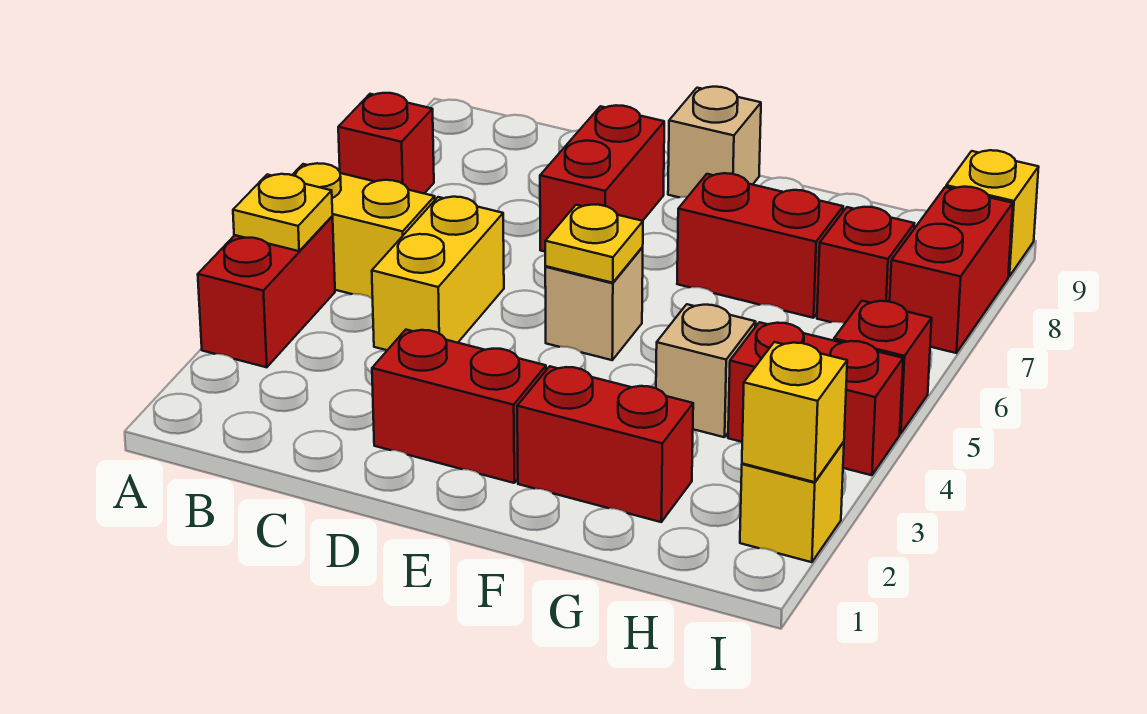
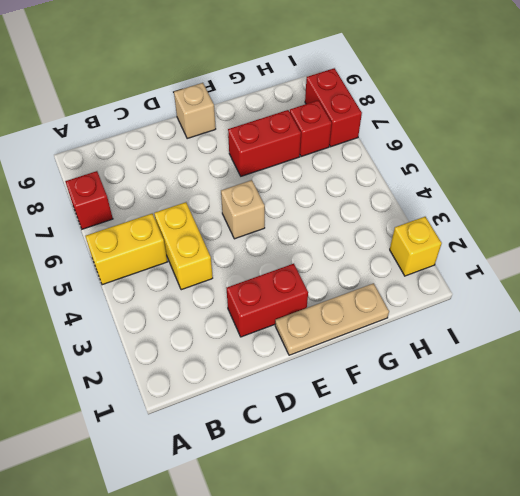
tan plate E1:G1 level 1 -> none
none -> red brick A3:A4 level 1
none -> red brick D7:D8 level 1
none -> red brick F2:G2 level 1

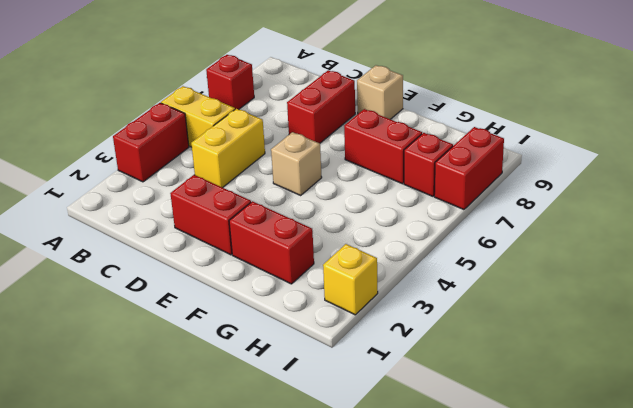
none -> tan brick G4 level 1
none -> red brick H4:I4 level 1
none -> red brick I5 level 1

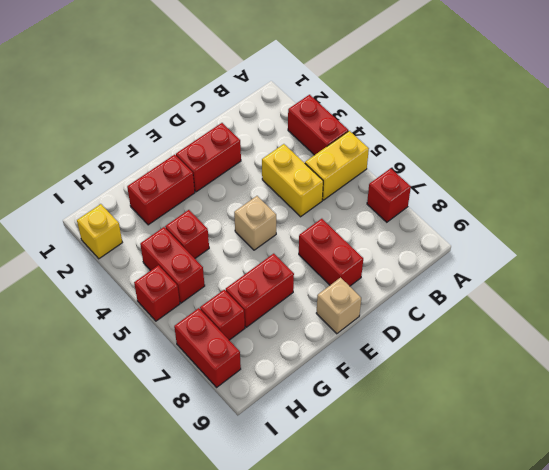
red brick G4 level 1 -> tan brick G4 level 1
red brick H4:H5 level 1 -> red brick H4:I4 level 1
none -> yellow brick I9 level 1
none -> yellow plate A4 level 2
none -> yellow plate E5 level 2

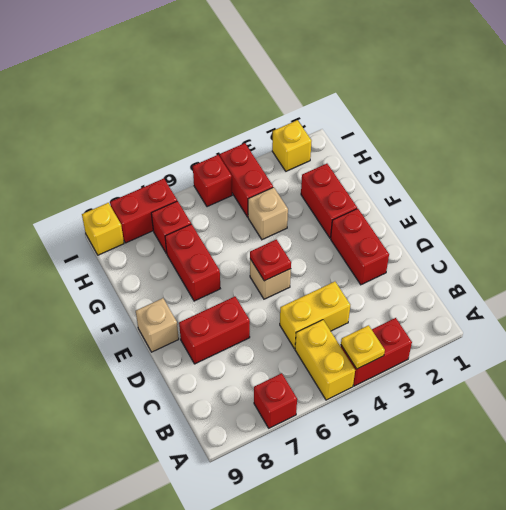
red plate E5 level 2 -> yellow plate E5 level 2
none -> yellow brick I2 level 2

